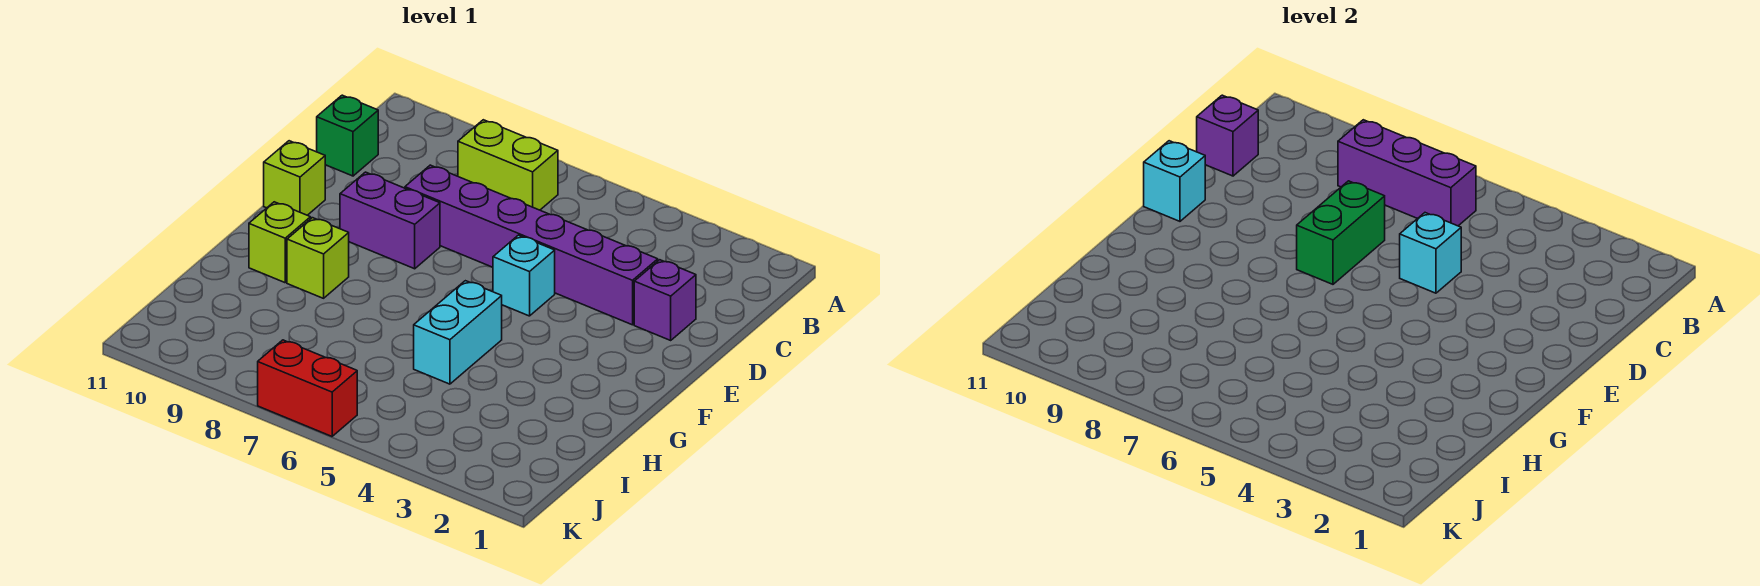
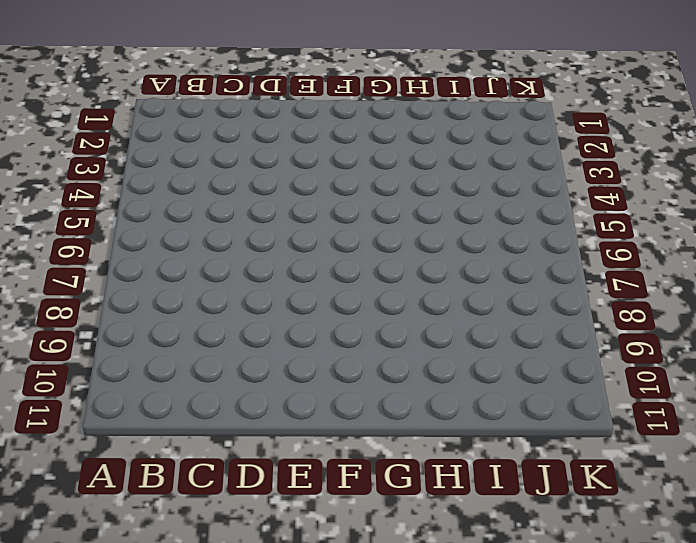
none -> lime brick B7:B8 level 1
none -> green brick C11 level 1
none -> purple brick D2 level 1

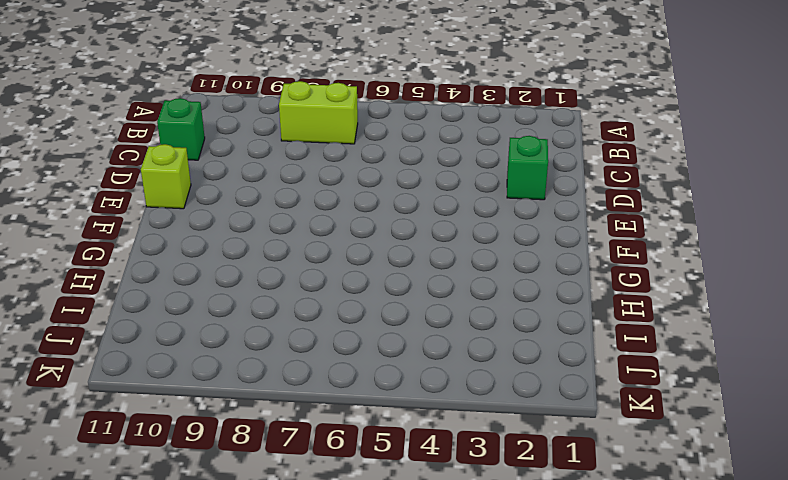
green brick D2 level 1 -> purple brick D2 level 1
none -> purple brick D3:D8 level 1
none -> cyan brick E5 level 1
none -> purple brick E8:E9 level 1

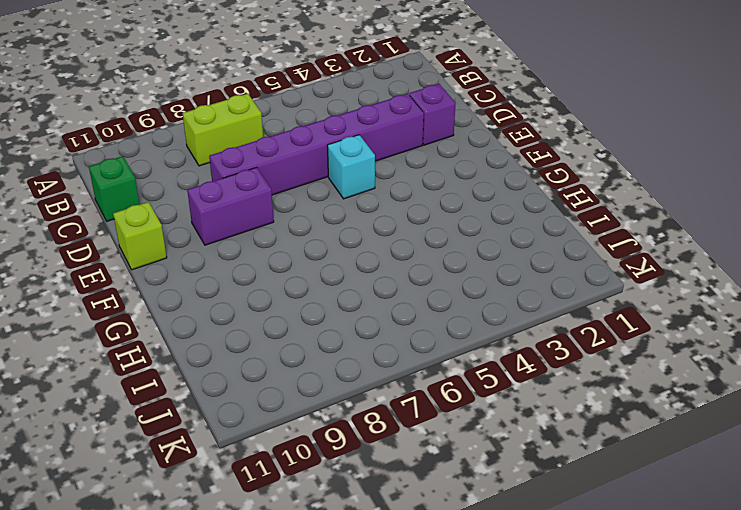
none -> cyan brick G5:H5 level 1
none -> lime brick G9 level 1
none -> lime brick G10 level 1

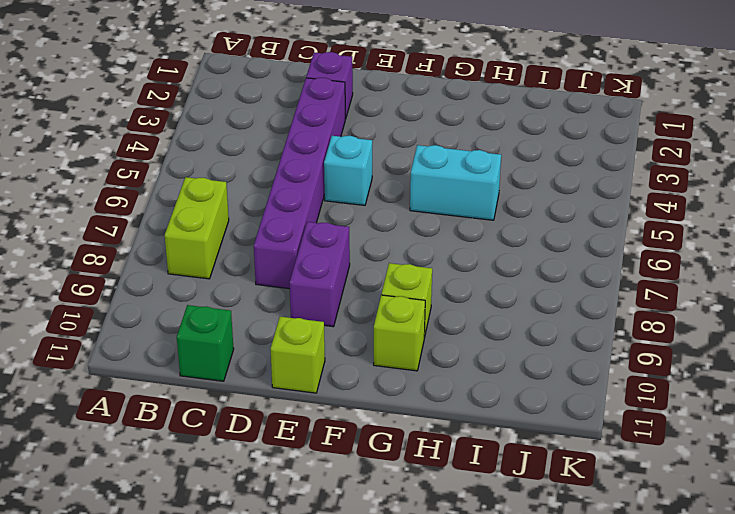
none -> red brick K6:K7 level 1
none -> purple brick B6:B8 level 2
none -> purple brick C11 level 2

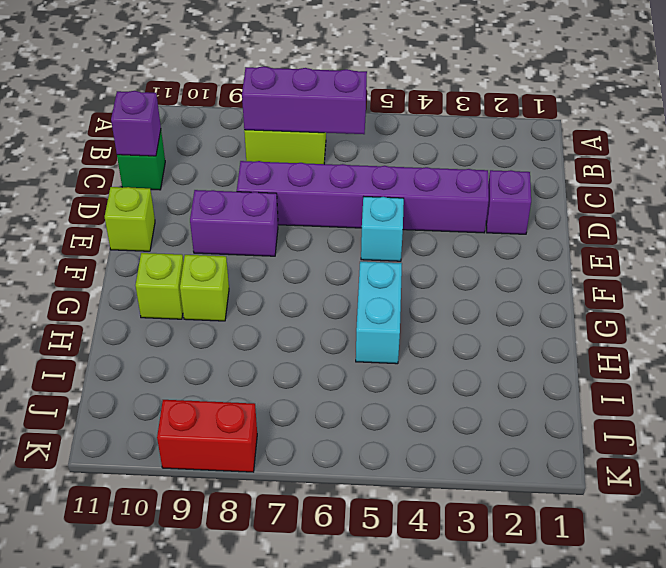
red brick K8:K9 level 1 -> red brick K6:K7 level 1
none -> cyan brick D5 level 2
none -> green brick D7:E7 level 2
none -> cyan brick E11 level 2

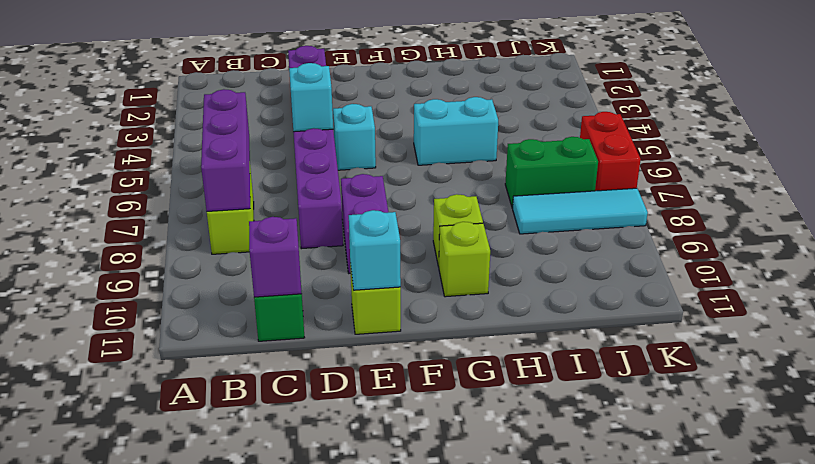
green brick I7:J7 level 1 -> green brick D7:E7 level 2
cyan tile I8:K8 level 1 -> none

